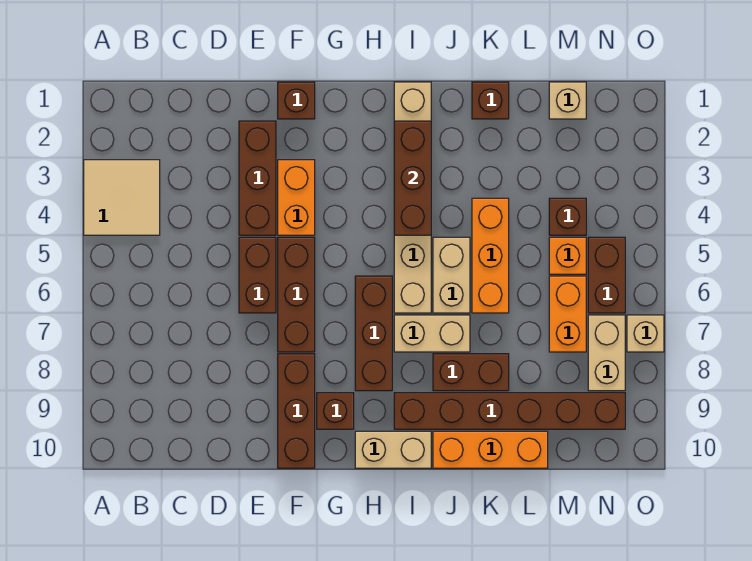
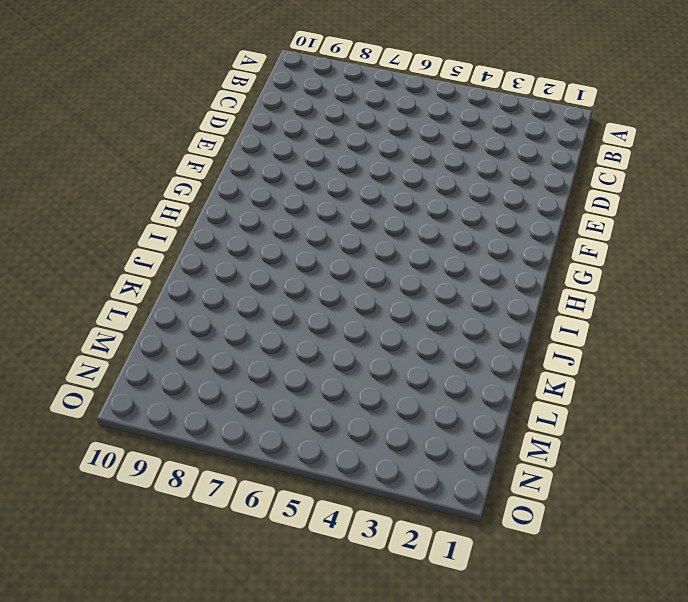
none -> tan tile A3:B4 level 1
none -> brown brick E2:E4 level 1
none -> brown brick E5:E6 level 1

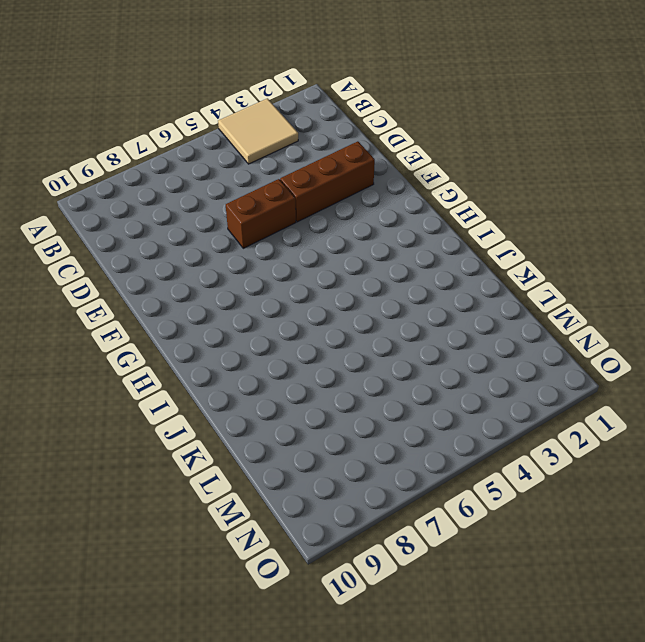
none -> brown brick F1 level 1
none -> orange brick F3:F4 level 1
none -> brown brick F5:F7 level 1

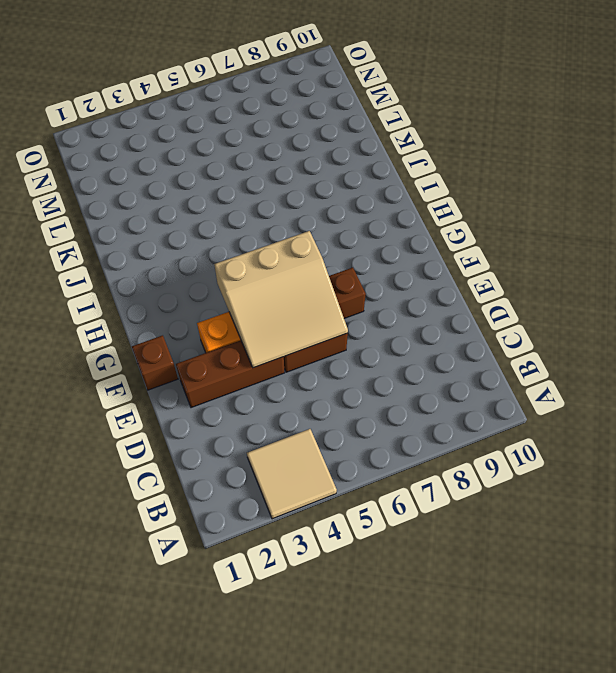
tan slope E4:G6 level 2 top G -> none
none -> brown brick F8:F10 level 1
none -> brown brick G9 level 1
none -> brown brick H6:H8 level 1

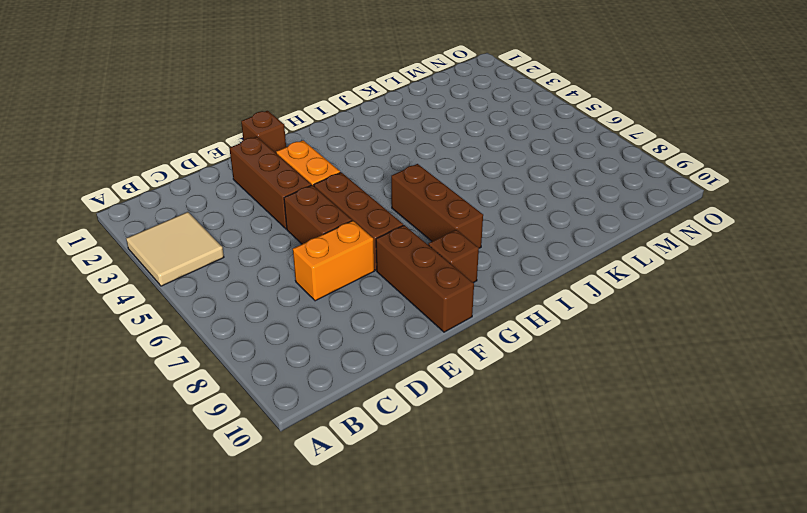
orange brick D7:E7 level 1 -> orange brick M6:M7 level 1
none -> tan brick H10:I10 level 1
none -> tan brick I1:I6 level 1
none -> tan brick I7:J7 level 1

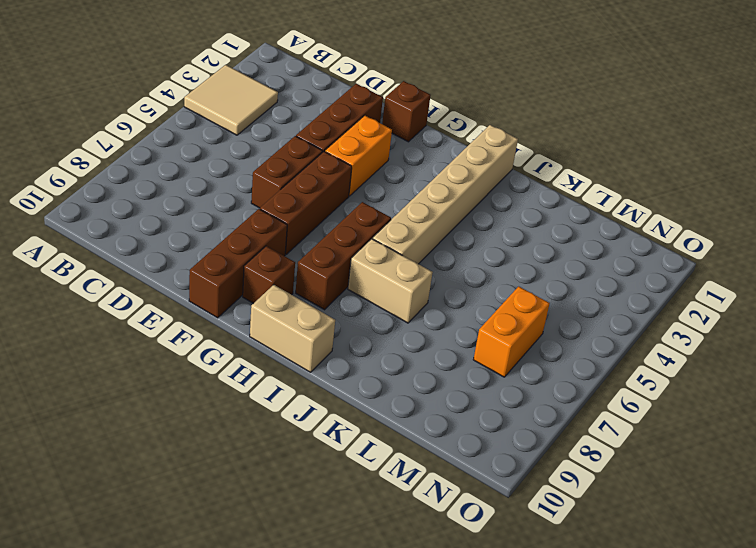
none -> brown brick I9:N9 level 1
none -> tan brick J5:J6 level 1
none -> brown brick J8:K8 level 1

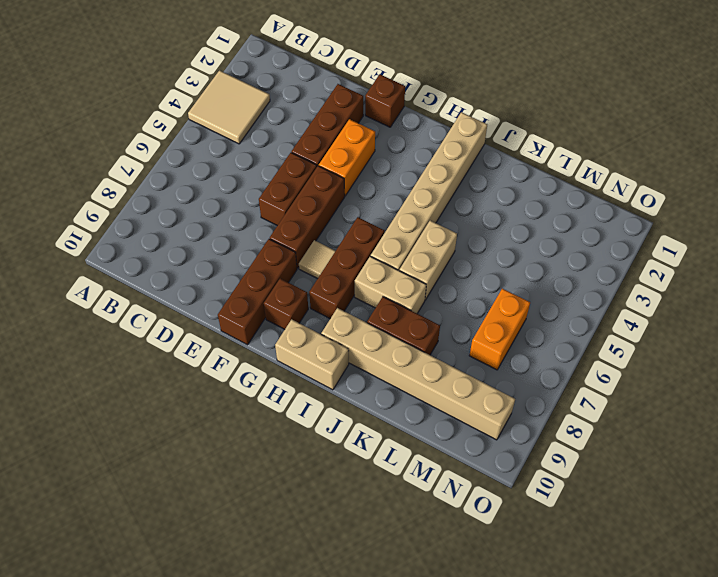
tan tile G7 level 1 -> none
tan brick I9:N9 level 1 -> brown brick I9:N9 level 1
none -> orange brick J10:L10 level 1
none -> brown brick K1 level 1
none -> orange brick K4:K6 level 1

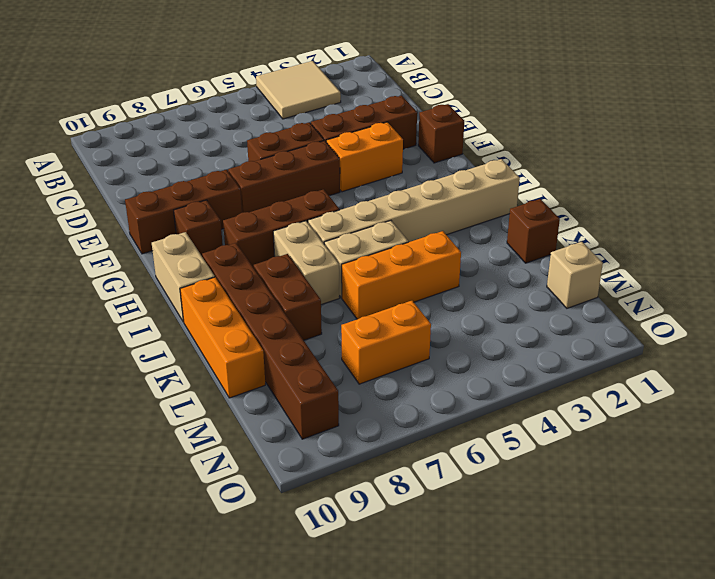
none -> brown brick M4 level 1
none -> orange brick M5 level 1
none -> brown brick N5:N6 level 1

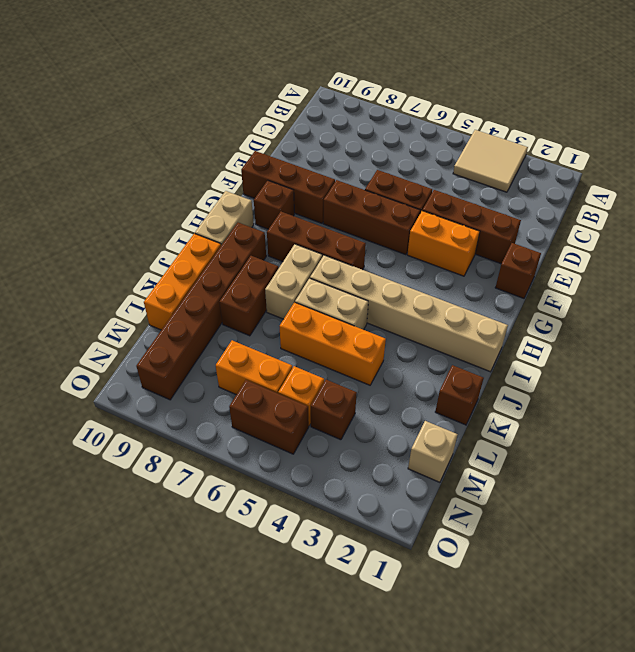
none -> tan brick N7:N8 level 1
none -> tan brick O7 level 1
none -> brown brick I2:I4 level 2

